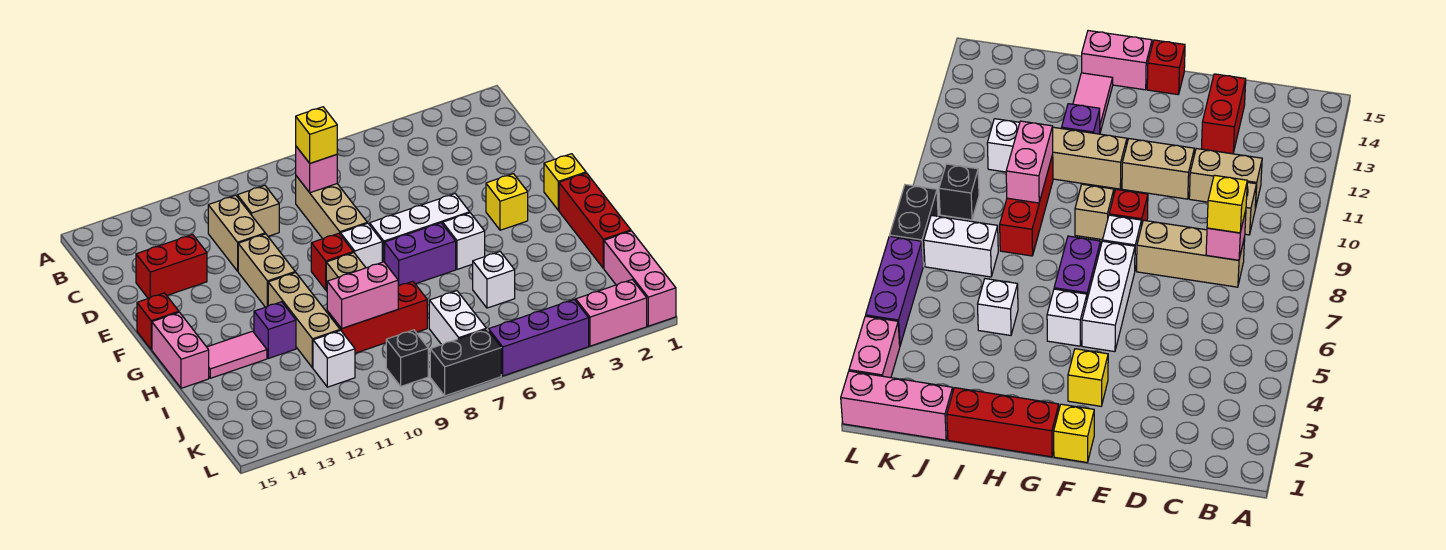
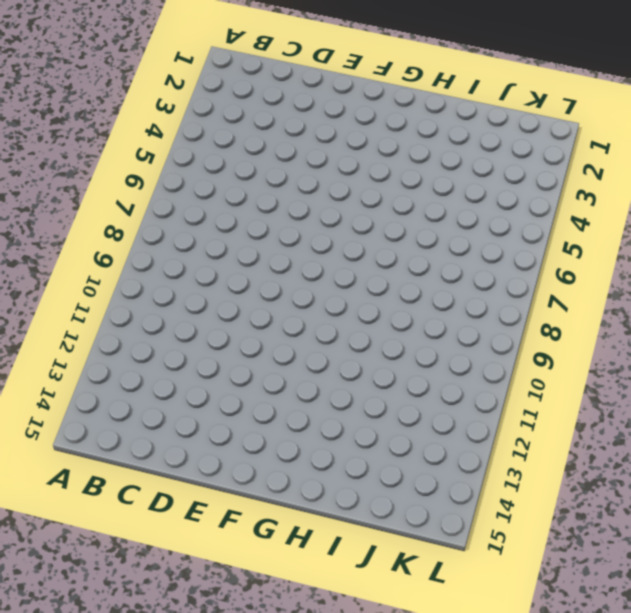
none -> tan brick C8:E8 level 1
none -> tan brick C10 level 1
none -> tan brick C11:D11 level 1
none -> red brick D13:D14 level 1

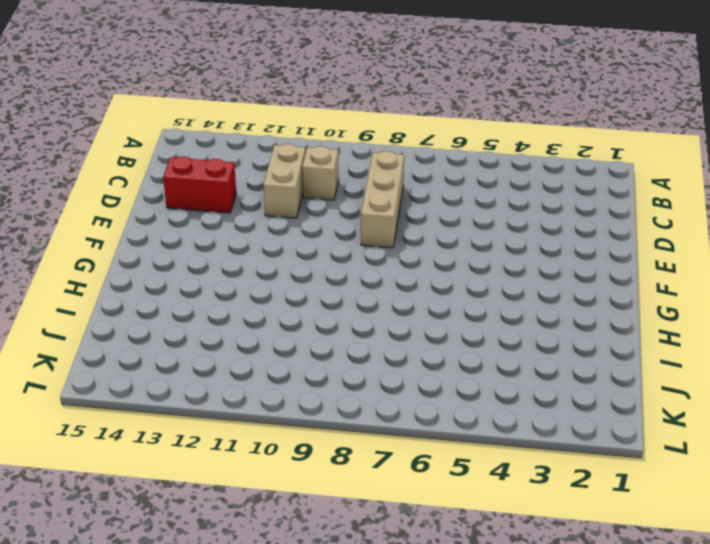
none -> tan brick E11:F11 level 1
none -> yellow brick F1 level 1
none -> yellow brick F3 level 1
none -> white brick F5:F7 level 1

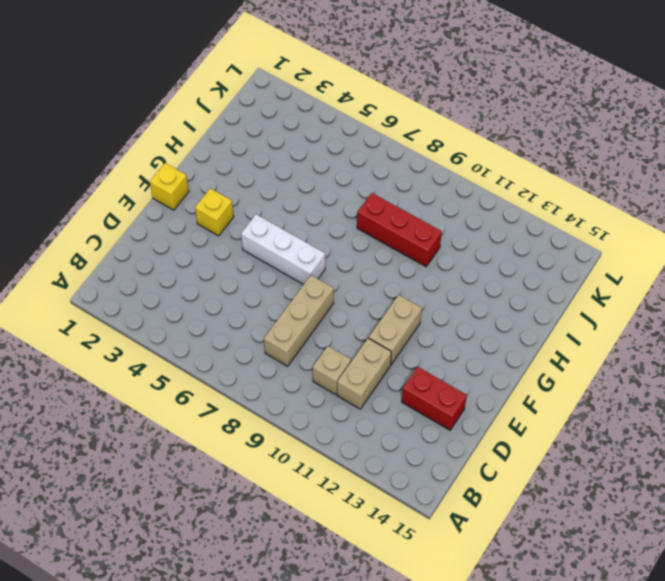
none -> white brick F8 level 1
none -> red brick F9 level 1
none -> red brick F15 level 1
none -> red brick G1:I1 level 1

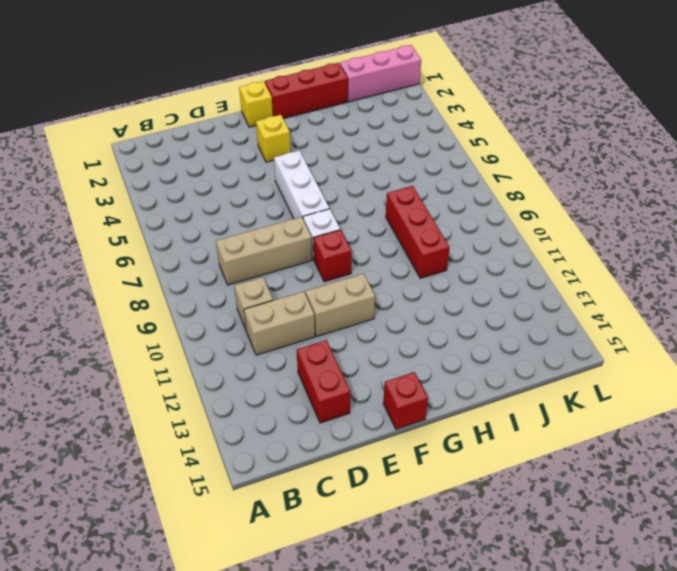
none -> white brick G5 level 1
none -> purple brick G6:G7 level 1
none -> tan brick G9 level 1
none -> tan brick G11:I11 level 1

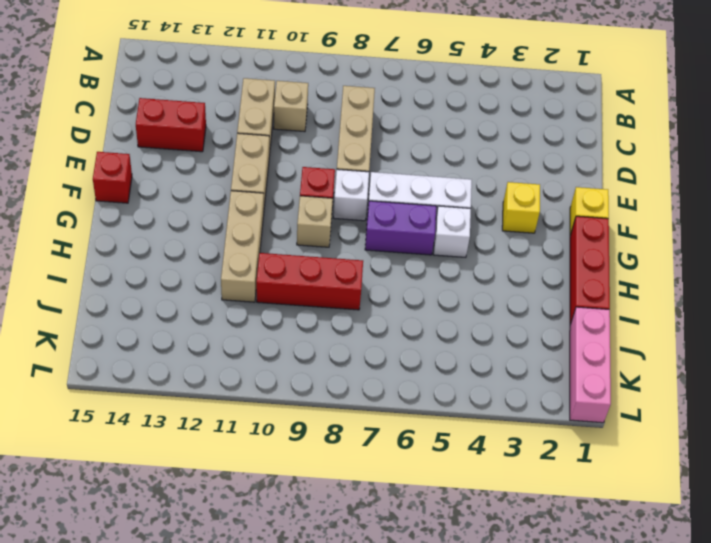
none -> pink brick G15:H15 level 1
none -> purple brick H12 level 1
none -> pink tile H13:H14 level 1
none -> white brick I5 level 1

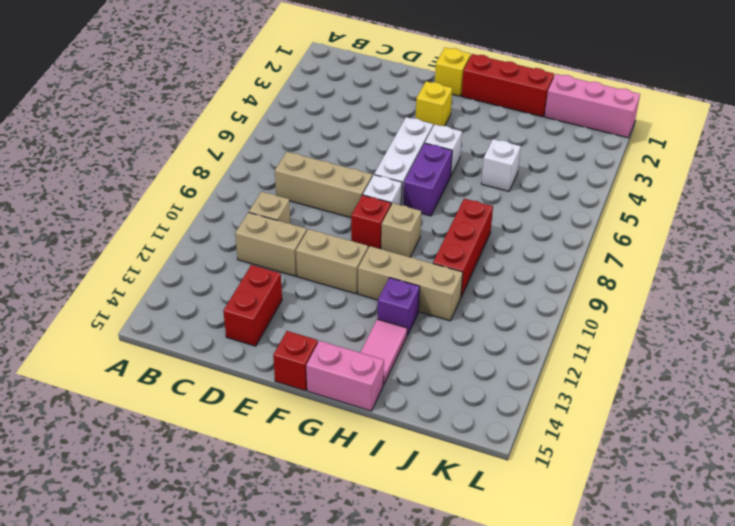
none -> white brick J7:K7 level 1
none -> white brick J11 level 1
none -> black brick K9 level 1
none -> pink brick L2:L3 level 1

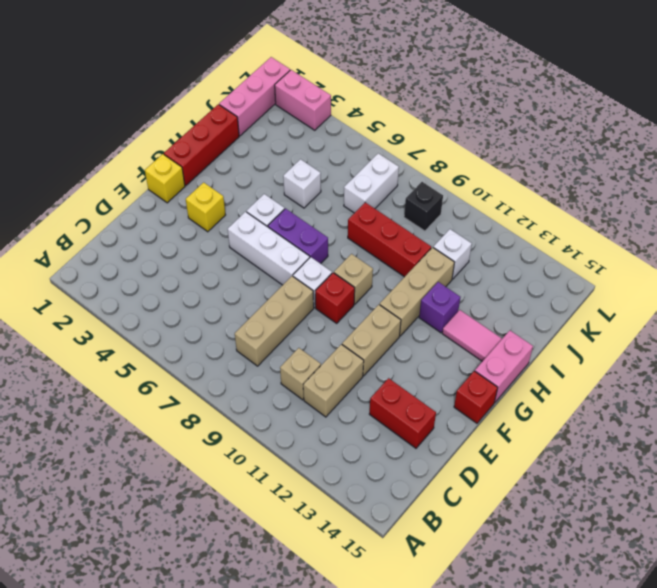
none -> purple brick L4:L6 level 1
none -> black brick L7:L8 level 1
none -> pink brick C8 level 2
none -> pink brick I9:I10 level 2

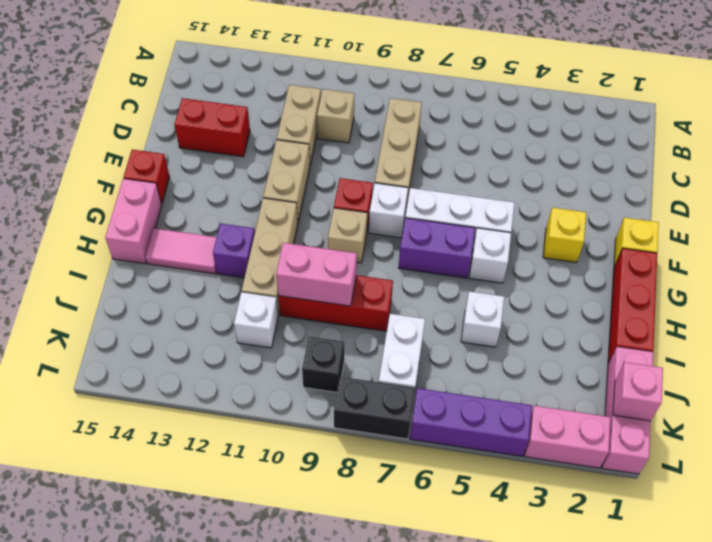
pink brick K1 level 2 -> pink brick C8 level 2
none -> yellow brick C8 level 3

